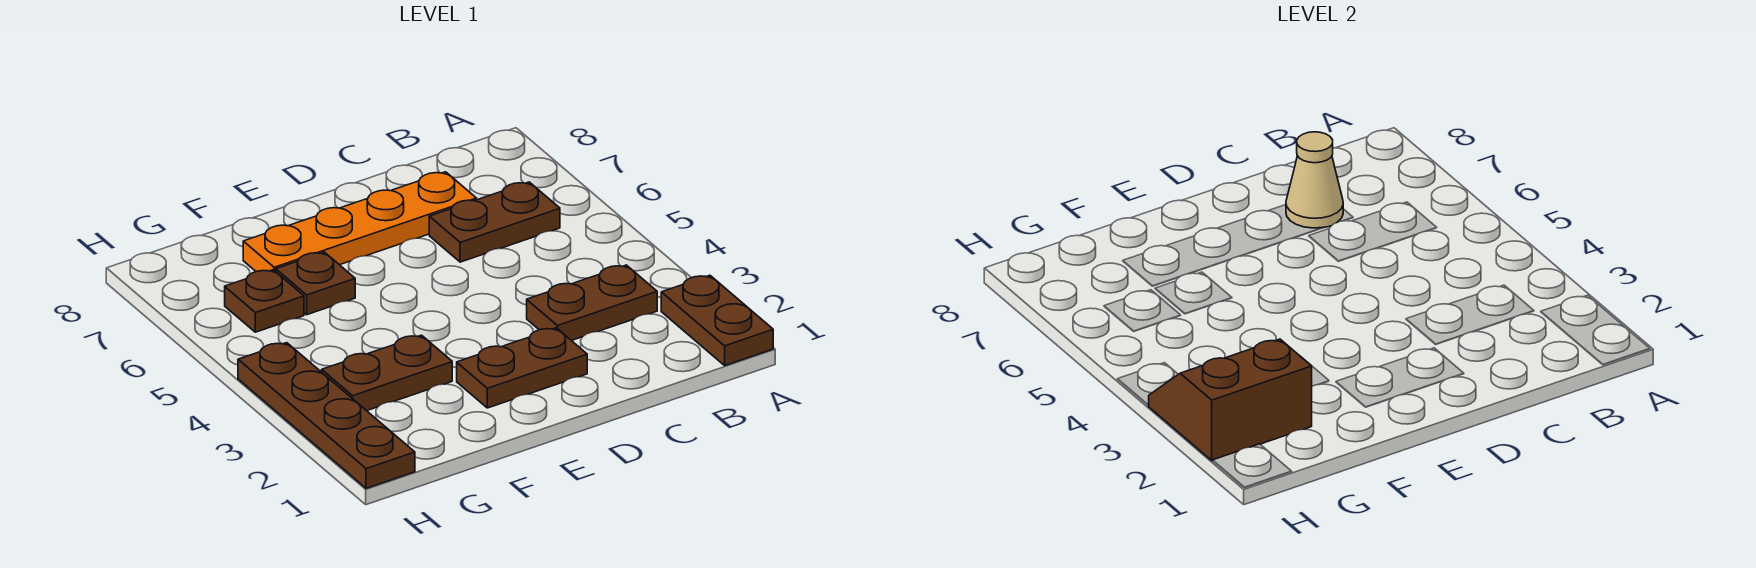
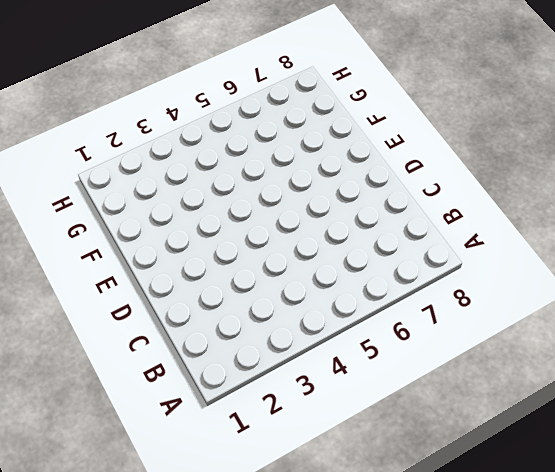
none -> brown plate A1:A2 level 1
none -> brown plate B3:C3 level 1

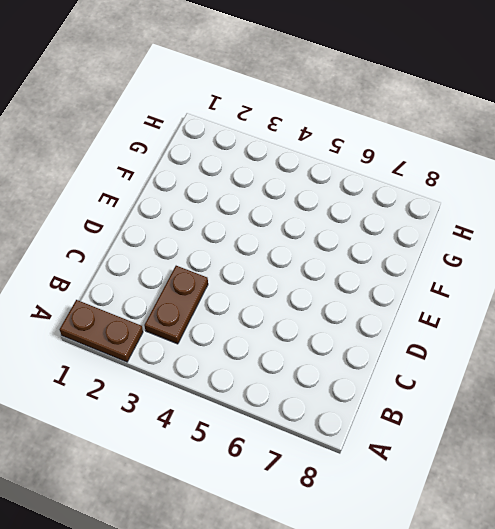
none -> brown plate B6:C6 level 1
none -> orange plate C7:F7 level 1

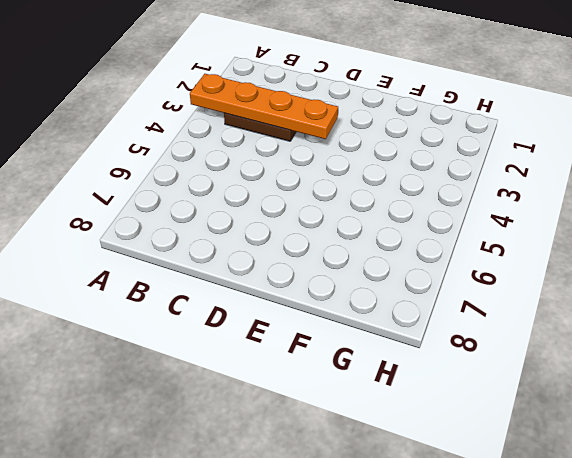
orange plate A3:D3 level 2 -> orange plate C7:F7 level 1
none -> brown plate A1:A2 level 1
none -> brown plate B6:C6 level 1

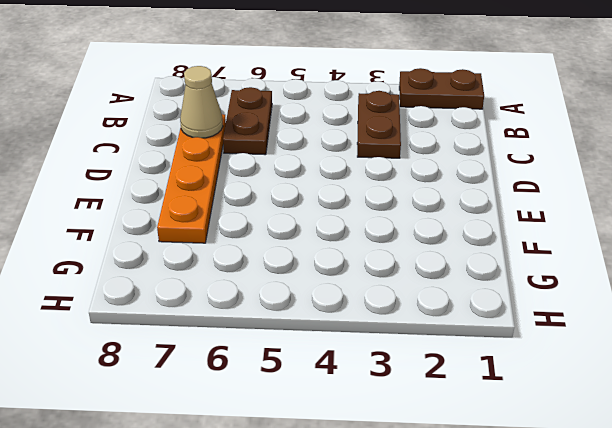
none -> brown plate D2:E2 level 1
none -> brown plate F3:G3 level 1

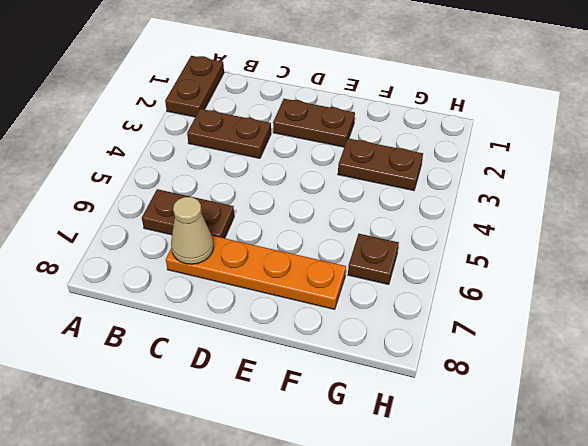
none -> brown plate F6 level 1
none -> brown plate H1:H4 level 1

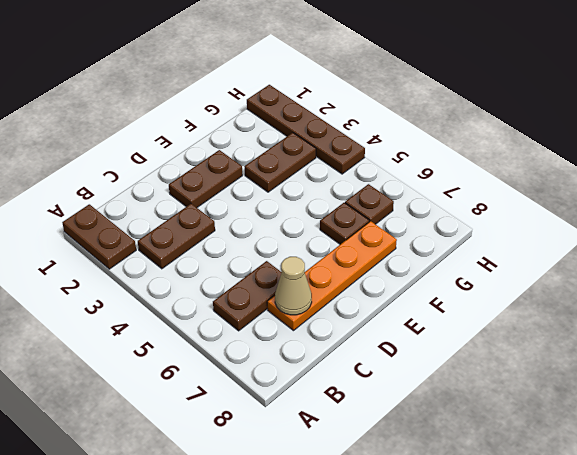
none -> brown slope G2:H3 level 2 top 2

